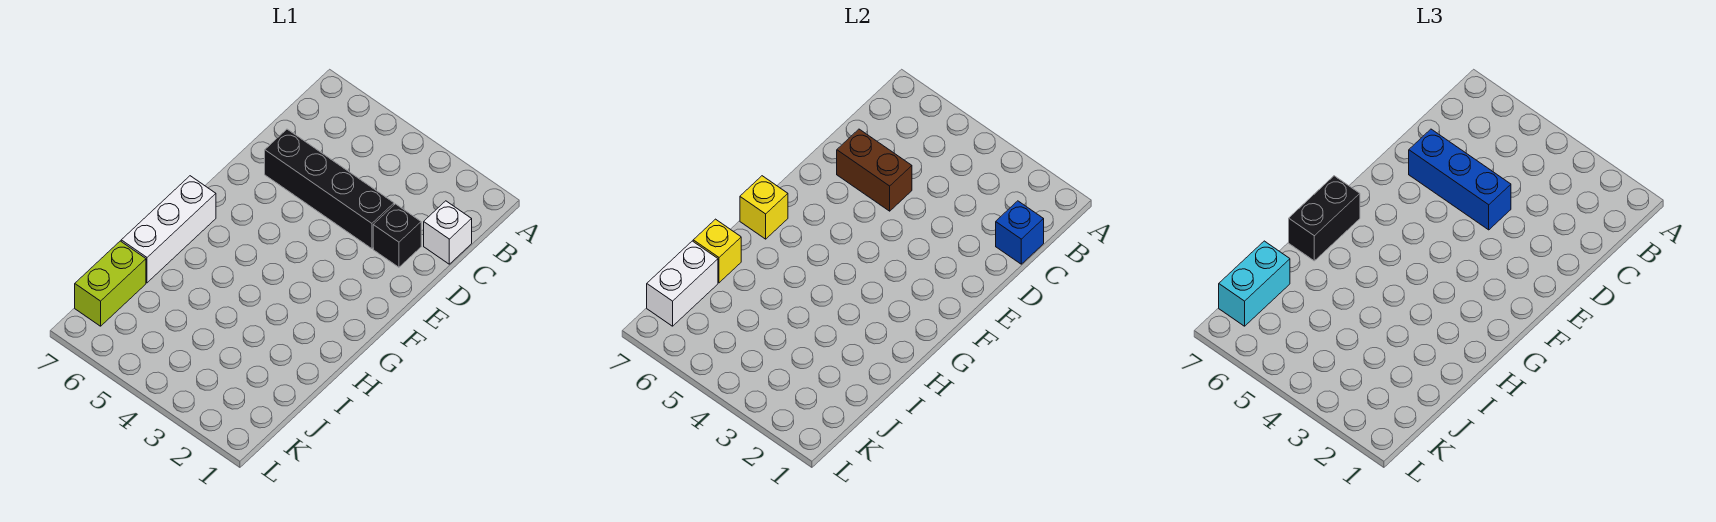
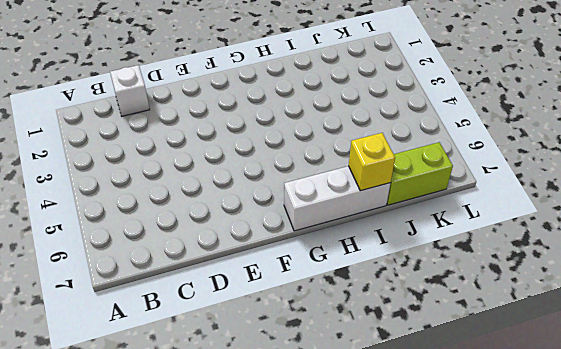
none -> black brick D2 level 1
none -> black brick D3:D6 level 1
none -> blue brick C1 level 2

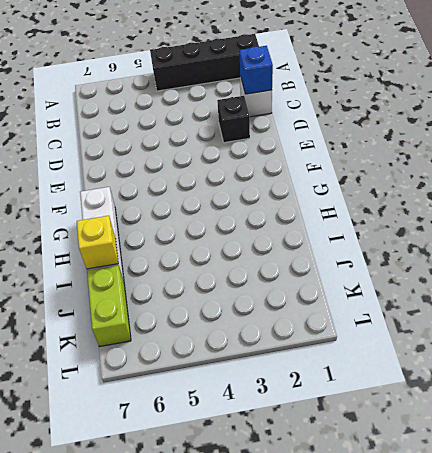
black brick A1:A4 level 1 -> black brick D3:D6 level 1
none -> brown brick D5:D6 level 2
none -> yellow brick G7 level 2
none -> white brick J7:K7 level 2

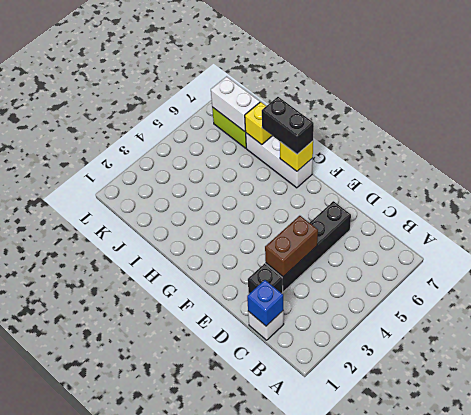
brown brick D3:D4 level 2 -> brown brick D5:D6 level 2
none -> blue brick D4:D6 level 3
none -> cyan brick J7:K7 level 3

